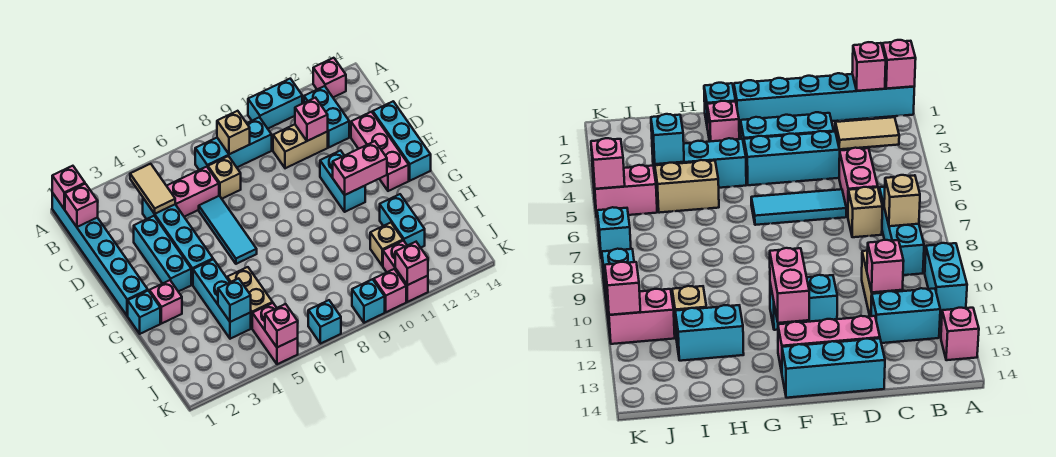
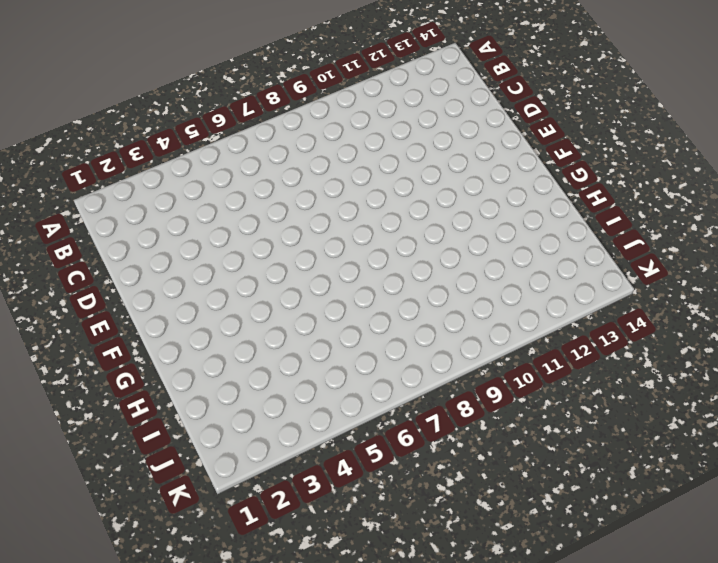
none -> cyan brick A1:F1 level 1
none -> cyan brick A10:A11 level 1
none -> pink brick A13 level 1
none -> cyan brick B7:B9 level 1

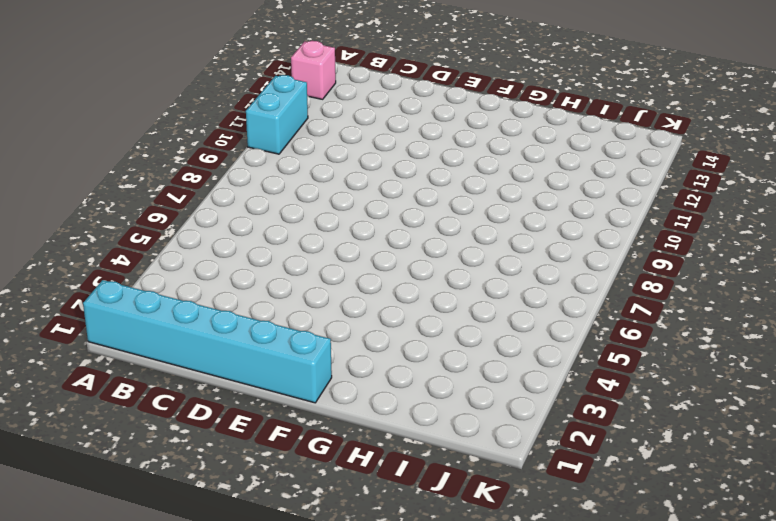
none -> cyan brick B7:B9 level 1
none -> cyan brick B12:C12 level 1
none -> cyan brick C4:F4 level 1
none -> pink brick C5:C6 level 1

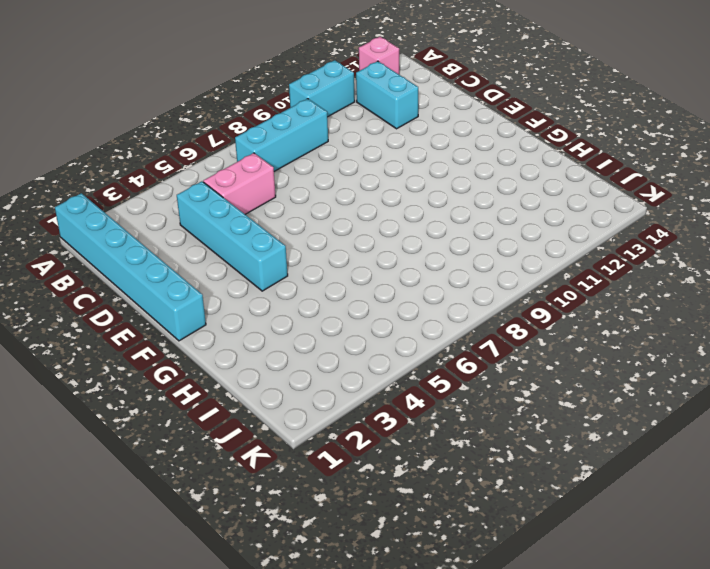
none -> tan brick C7 level 1
none -> tan brick C10:C11 level 1
none -> cyan brick D3:F3 level 1
none -> cyan tile D6:F6 level 1

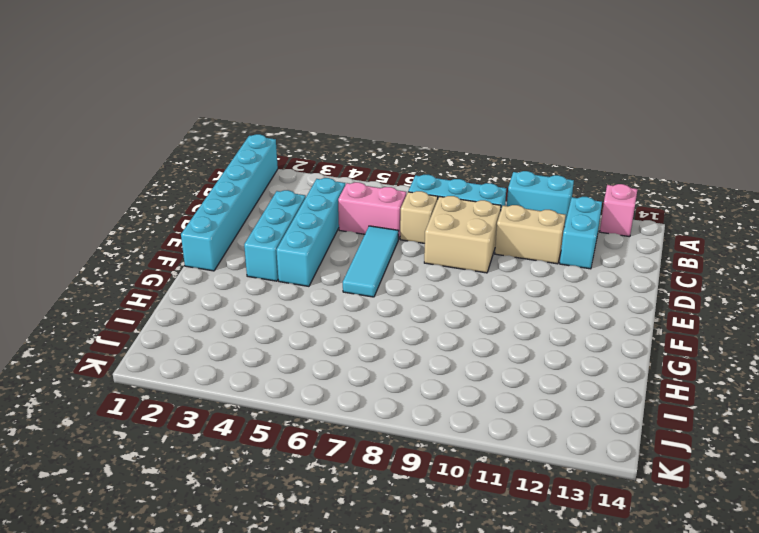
tan brick C8:D9 level 1 -> none
none -> pink brick D13:F13 level 1
none -> cyan brick D14:F14 level 1
none -> cyan brick E11:F11 level 1
none -> cyan brick G1 level 1

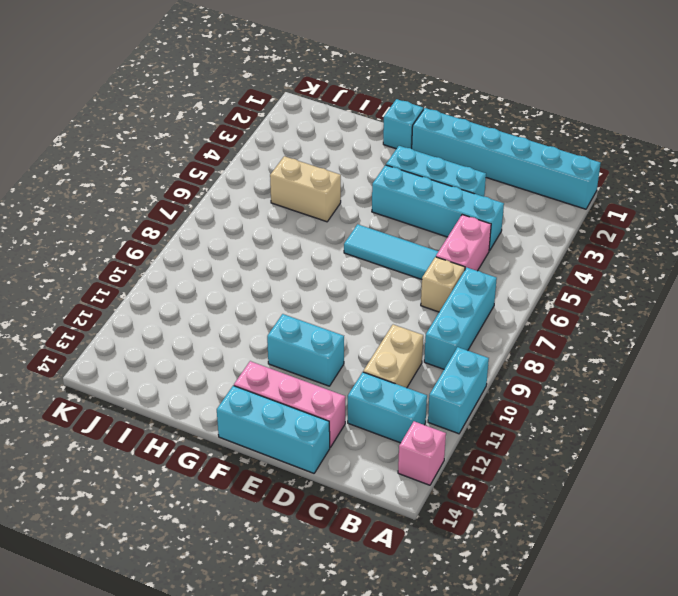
none -> pink brick G2 level 1
none -> cyan brick G4:I4 level 1
none -> cyan brick H12:I12 level 1
none -> tan brick I11 level 1

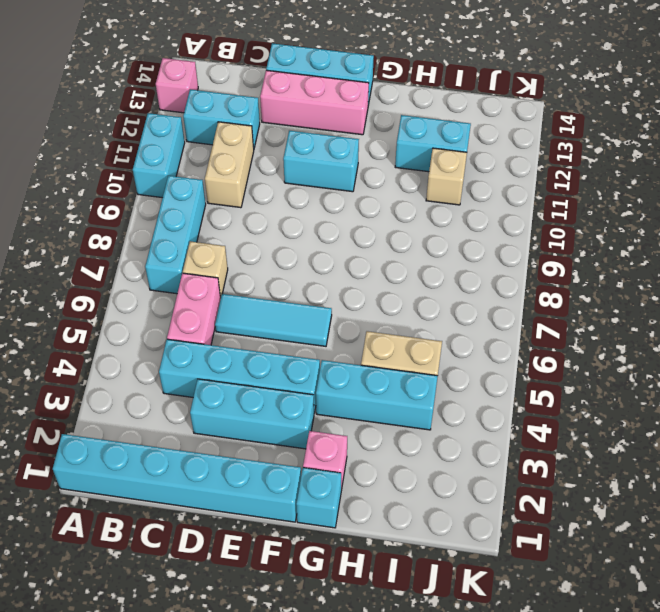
none -> pink brick J5:K5 level 1
none -> pink brick J11:K11 level 1
none -> cyan brick K7 level 1
none -> cyan brick K9 level 1

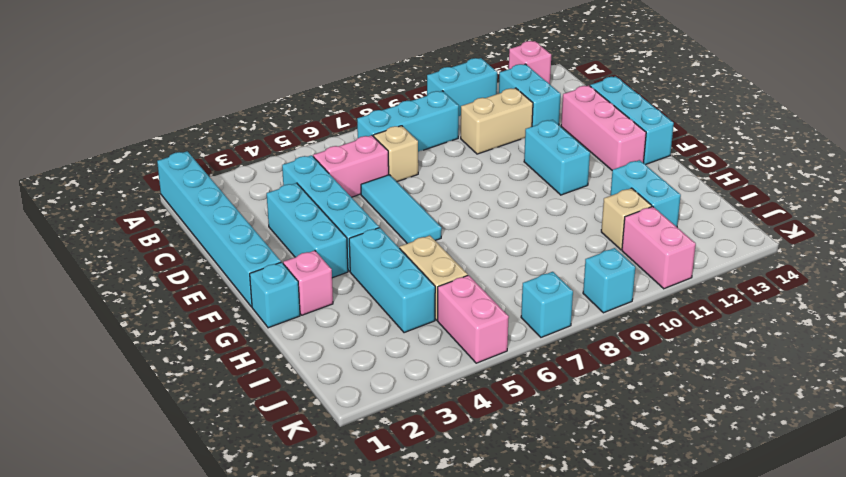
none -> pink brick K10 level 1
none -> pink brick A1 level 2
none -> pink brick B1 level 2
none -> tan tile B4:C4 level 2

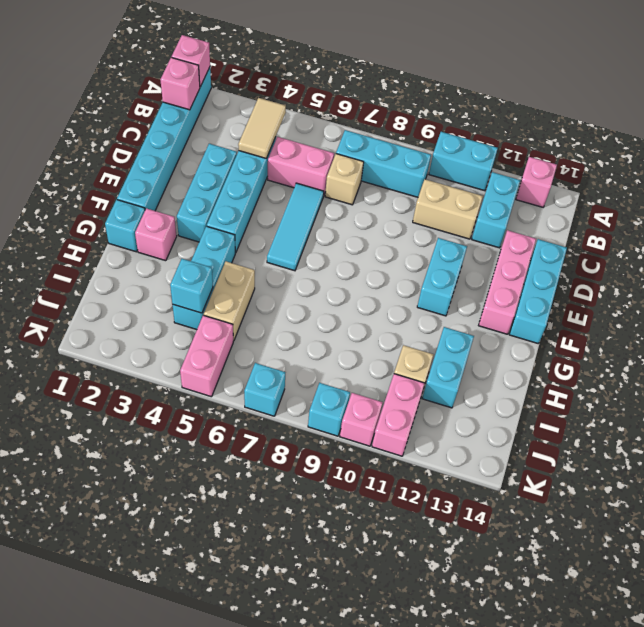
none -> tan brick B8 level 2
none -> pink brick C11 level 2
none -> pink brick F11:F12 level 2
none -> pink brick K5 level 2

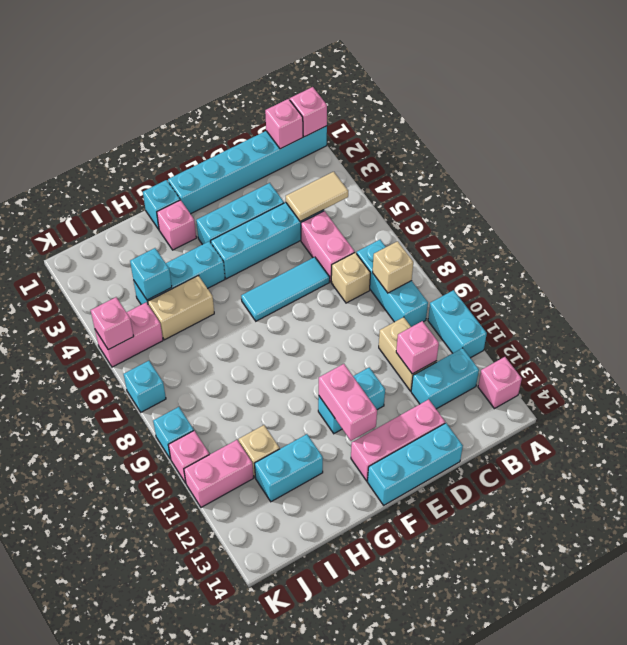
none -> pink brick K11 level 2

